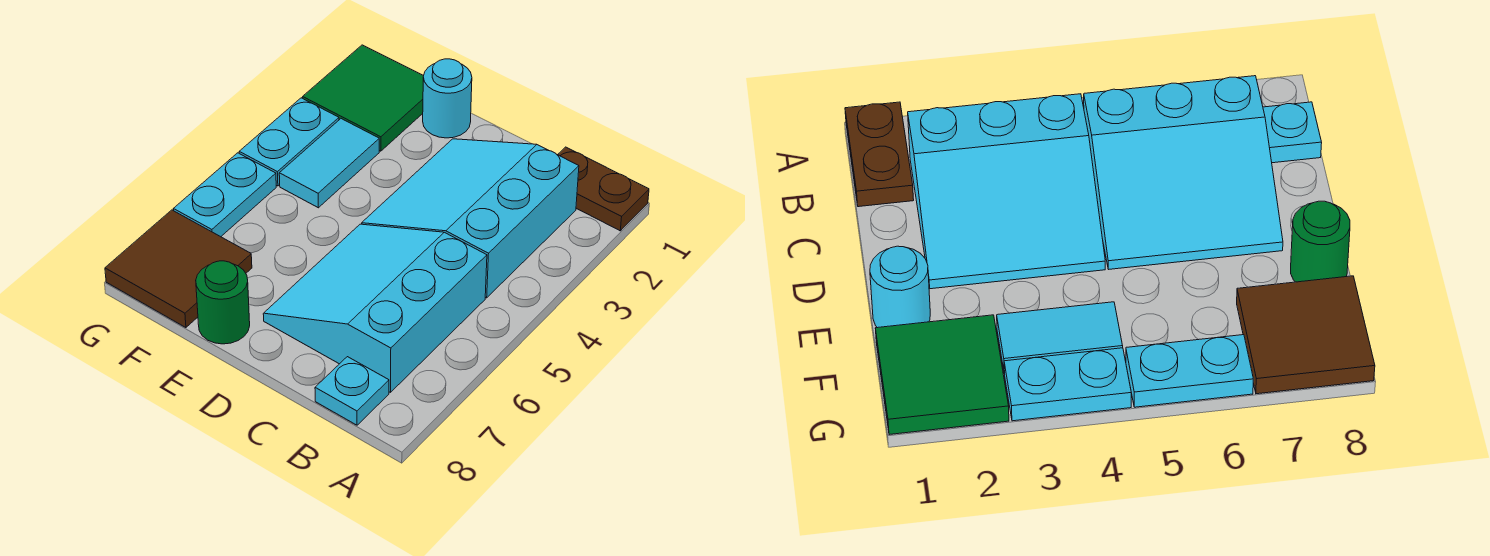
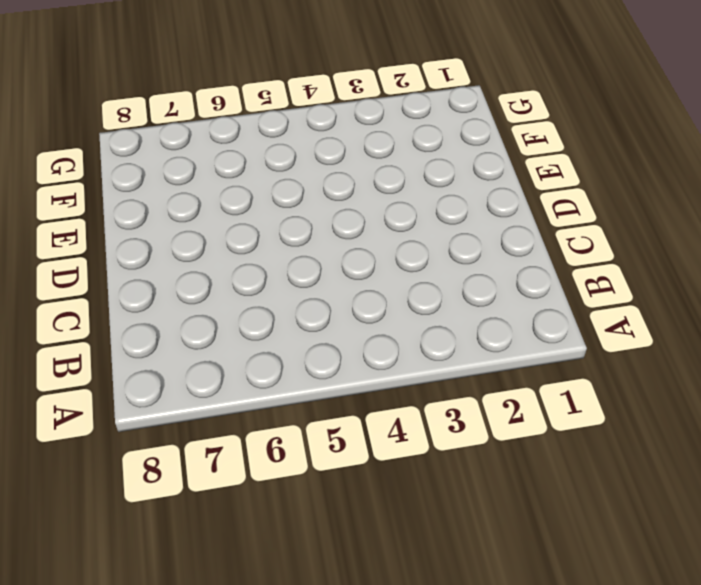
none -> brown plate A1:B1 level 1
none -> cyan slope B2:D4 level 1 top B

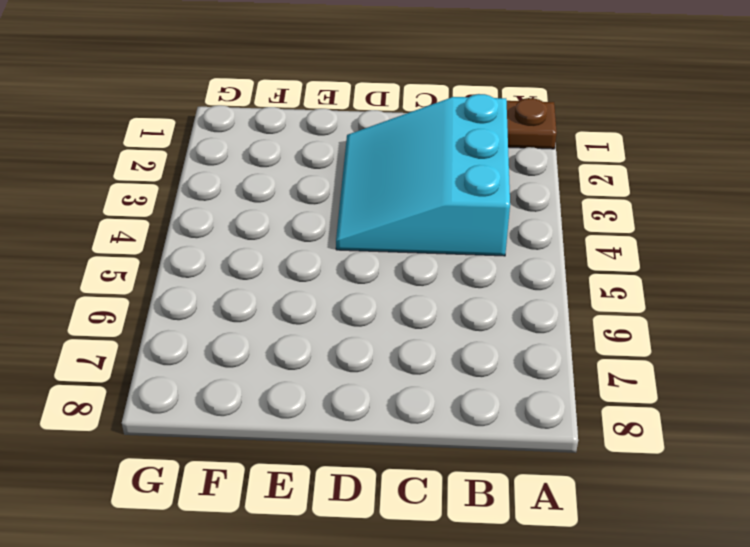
none -> cyan slope B5:D7 level 1 top B
none -> cyan plate B8 level 1

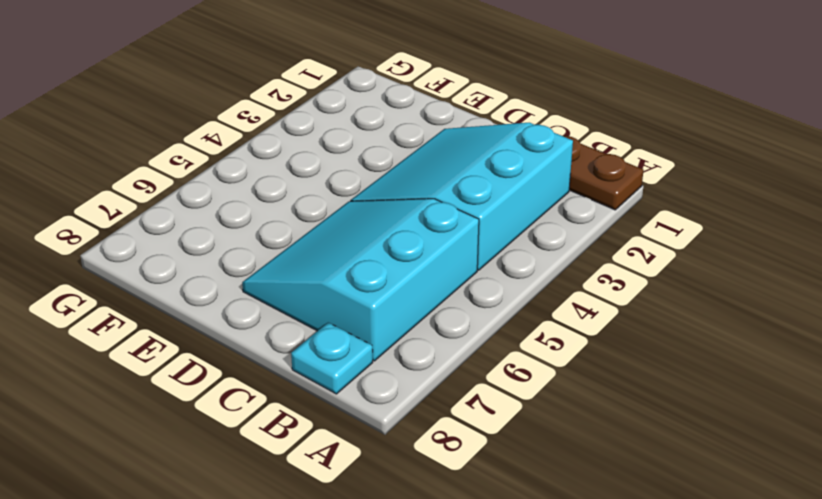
none -> cyan round brick E1 level 1
none -> green round brick E8 level 1

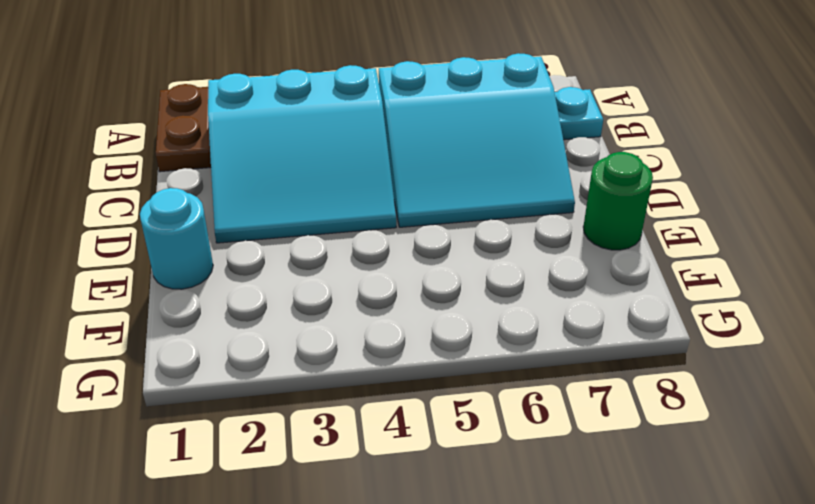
none -> green tile F1:G2 level 1
none -> cyan tile F3:F4 level 1

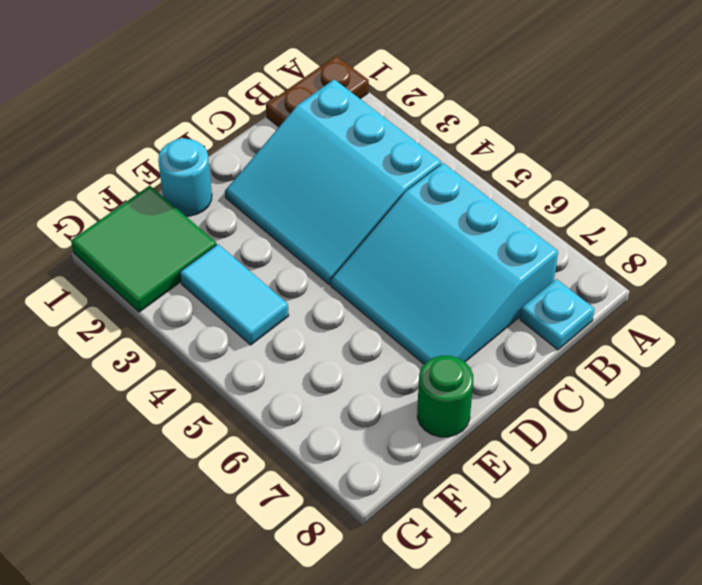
none -> brown tile F7:G8 level 1
none -> cyan plate G3:G4 level 1

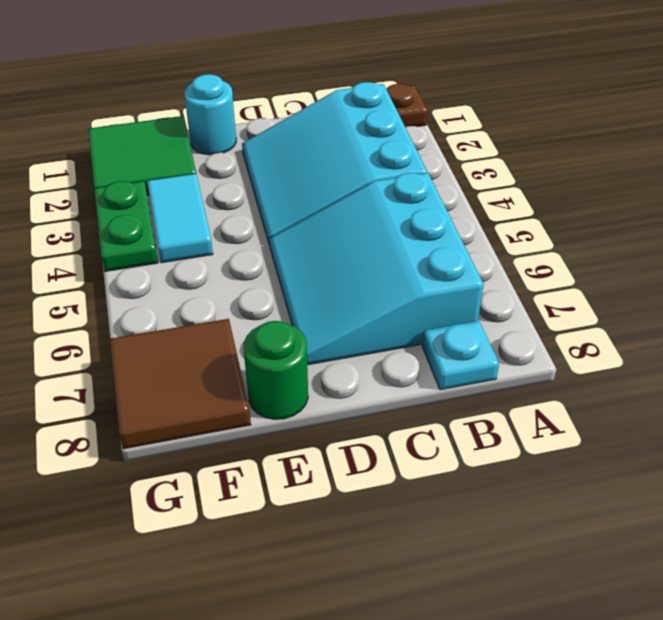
green plate G3:G4 level 1 -> cyan plate G3:G4 level 1
none -> cyan plate G5:G6 level 1

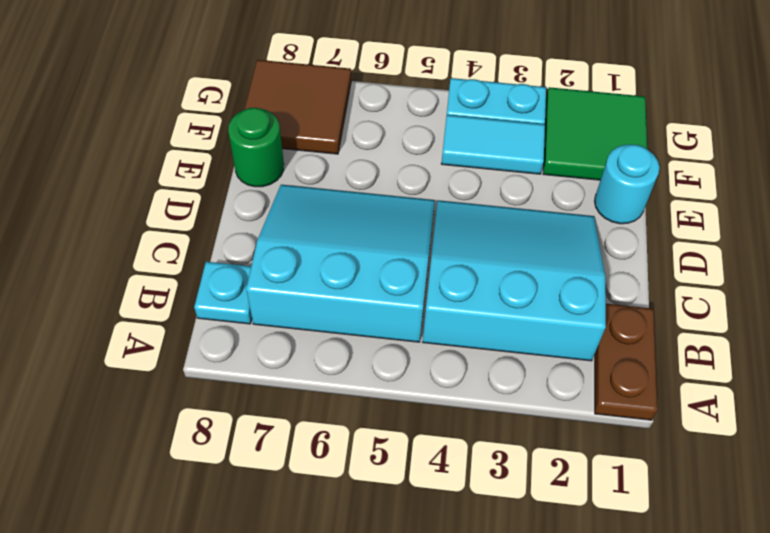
none -> cyan plate G5:G6 level 1

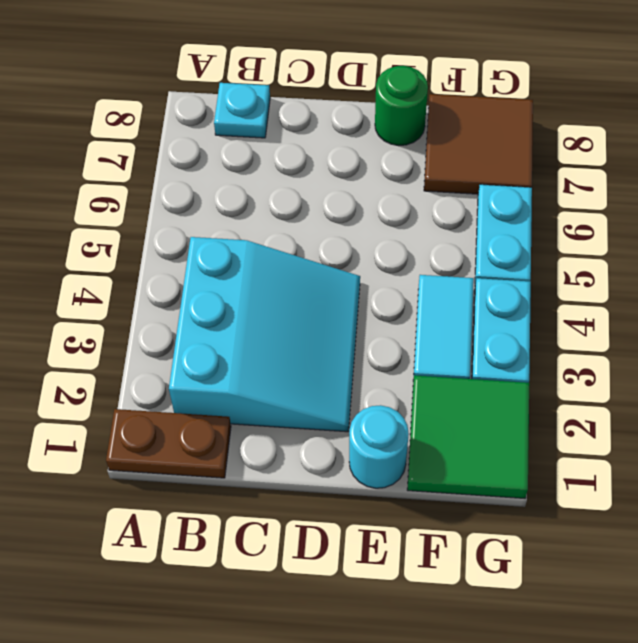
none -> cyan slope B5:D7 level 1 top B

